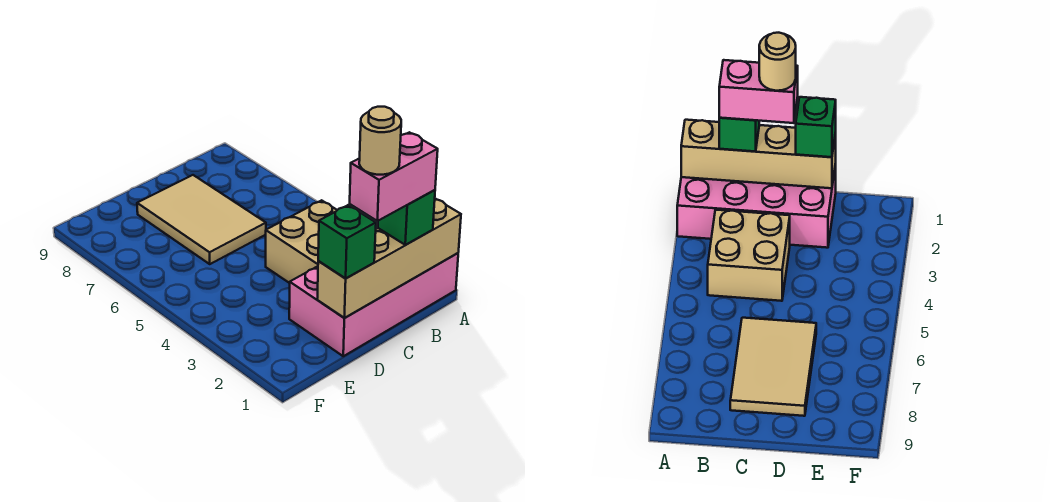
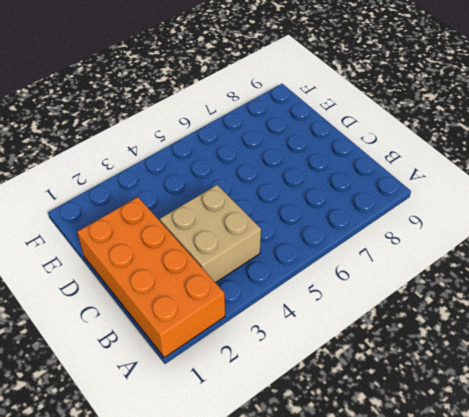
orange brick A1:D2 level 1 -> pink brick A1:D2 level 1
none -> tan tile C6:D8 level 1
none -> tan brick A1:D1 level 2

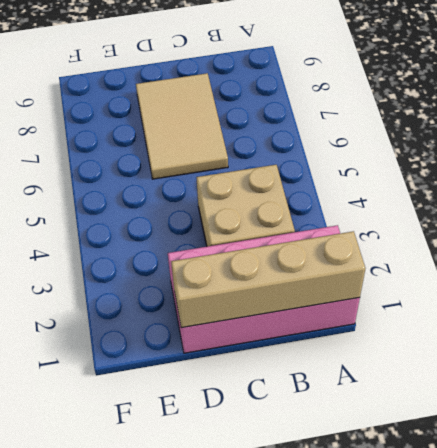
none -> green brick B1 level 3
none -> green brick D1 level 3

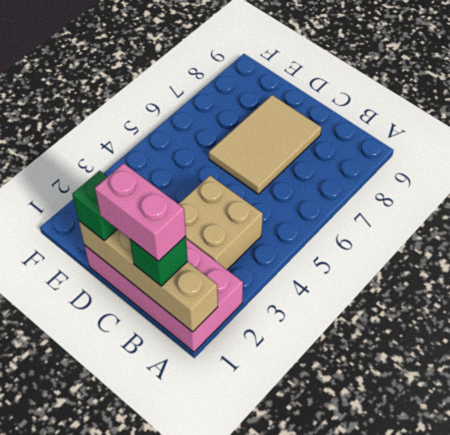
none -> tan round brick C1 level 5

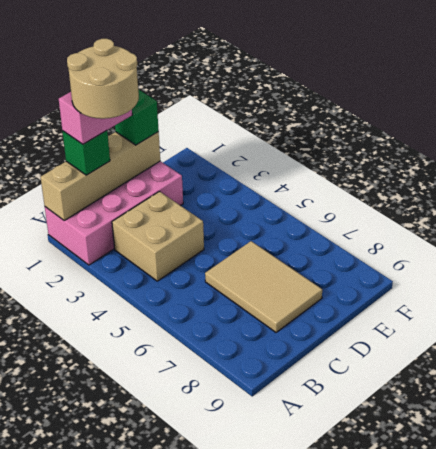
tan round brick B1:C2 level 5 -> tan round brick C1 level 5

